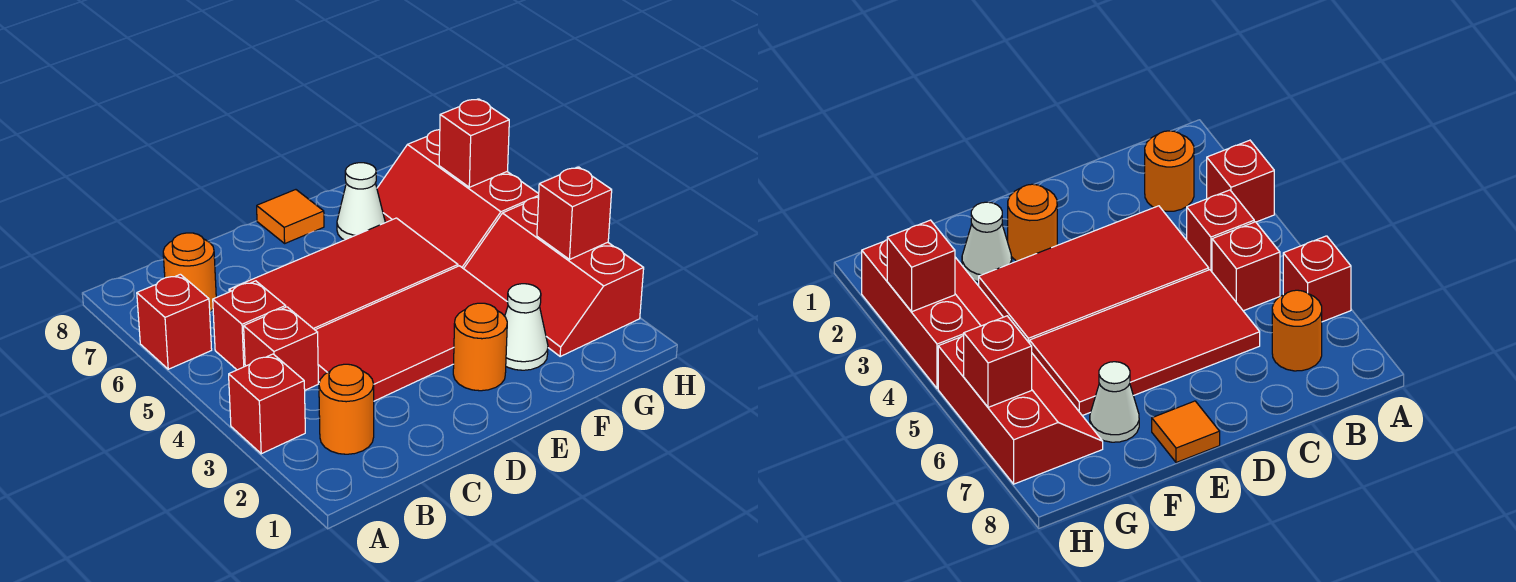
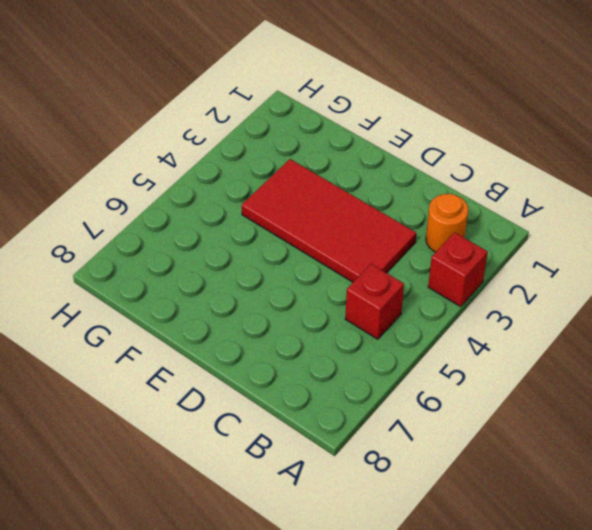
none -> red brick A6 level 1
none -> red brick B4 level 1
none -> orange round brick B7 level 1

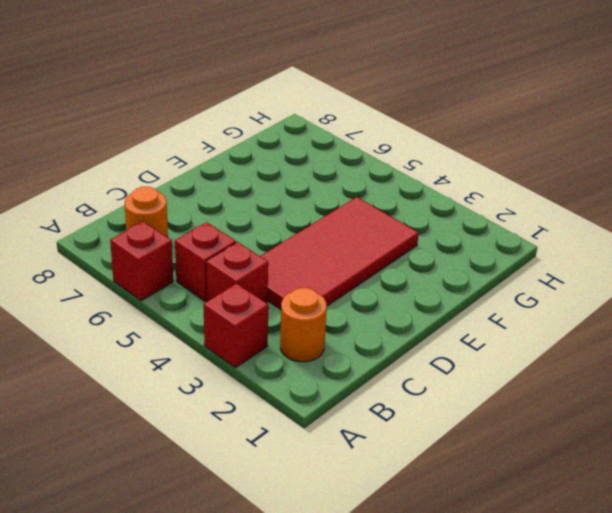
none -> red tile C5:F6 level 1
none -> orange round brick E2 level 1
none -> orange tile E8 level 1

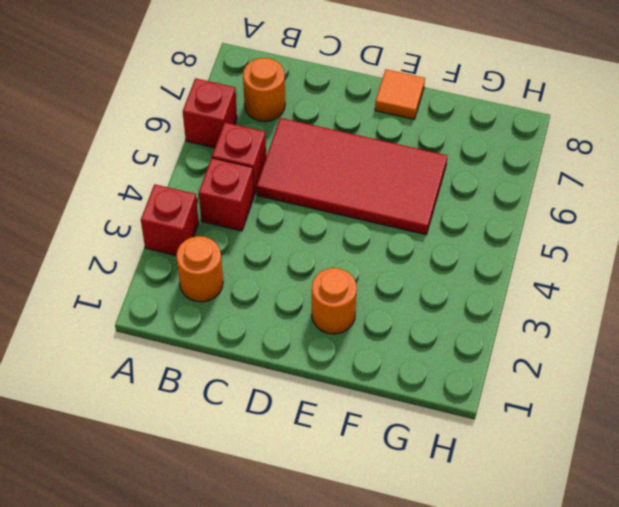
none -> red tile C3:F4 level 1
none -> white cone F2 level 1
none -> white cone F7 level 1

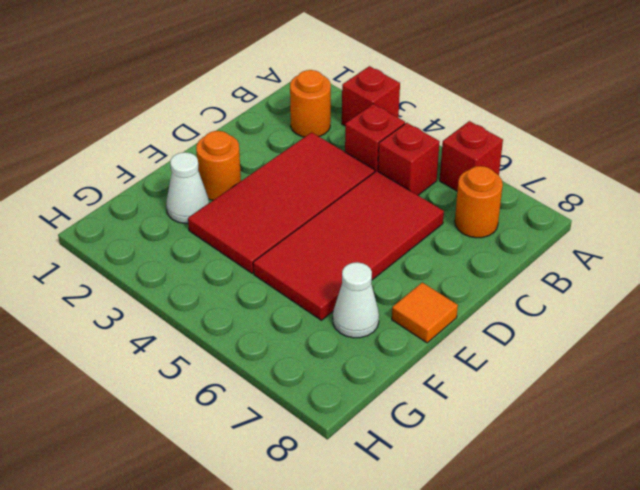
none -> red slope G2:H4 level 1 top H
none -> red slope G5:H7 level 1 top H
none -> red brick H3 level 2

